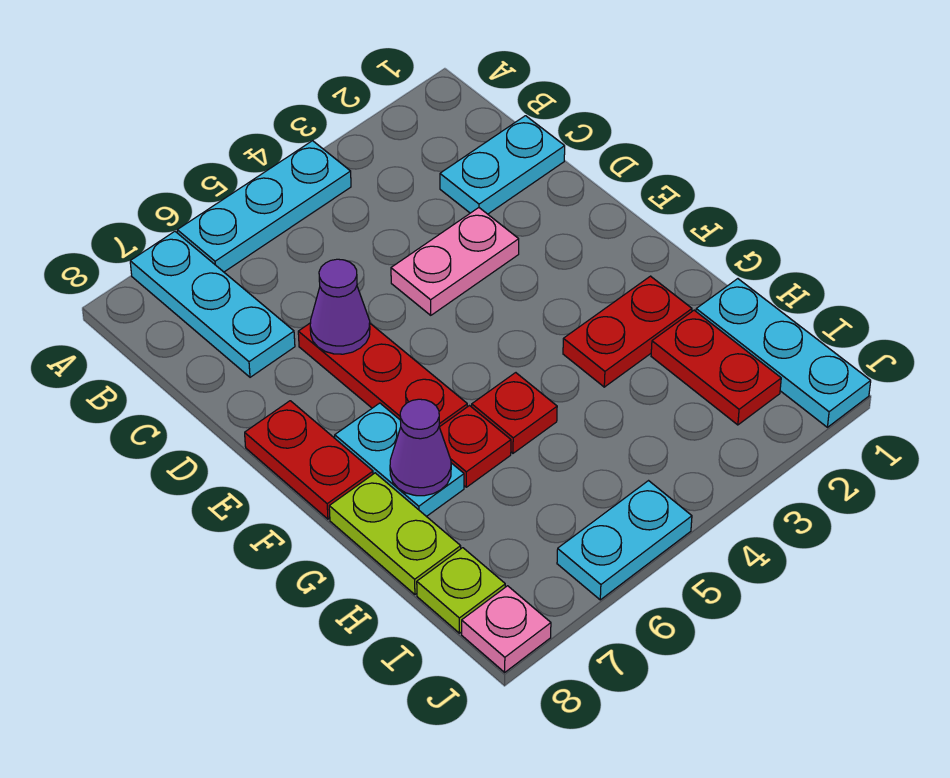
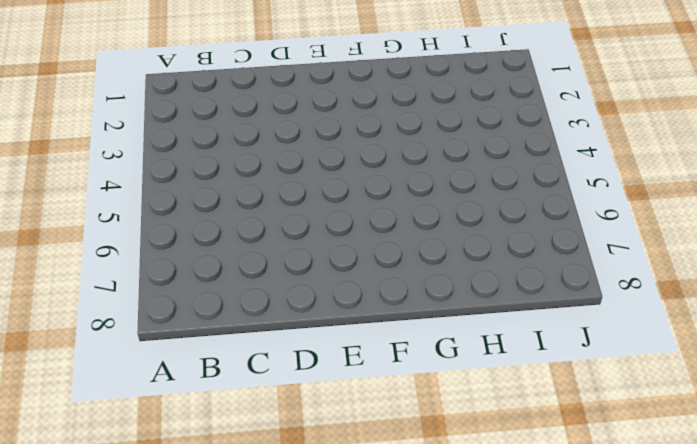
none -> cyan plate A4:A6 level 1
none -> cyan plate A7:C7 level 1
none -> cyan plate C1:C2 level 1

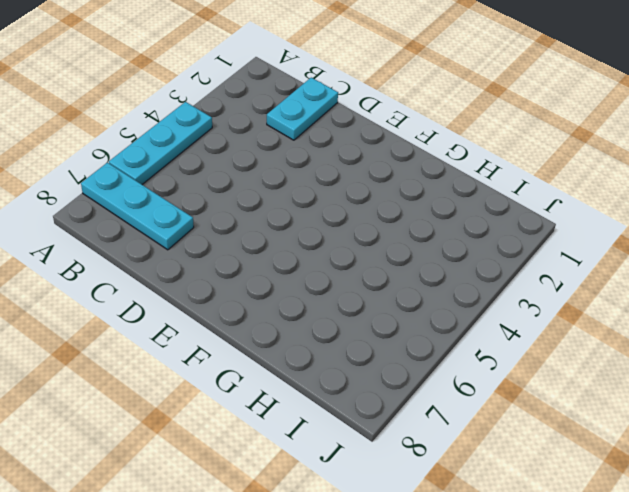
none -> pink plate D3:D4 level 1
none -> red plate D6:F6 level 1
none -> red plate E8:F8 level 1

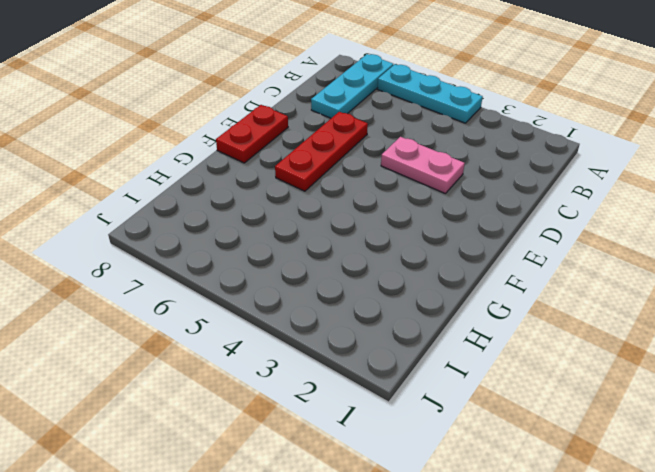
none -> cyan plate C1:C2 level 1
none -> cyan plate F7:G7 level 1
none -> red plate G2:G3 level 1

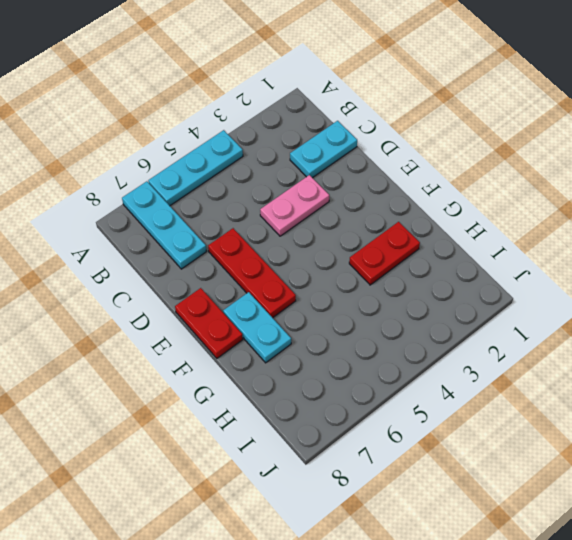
none -> red plate G5 level 1
none -> red plate G6 level 1
none -> lime plate G8:H8 level 1

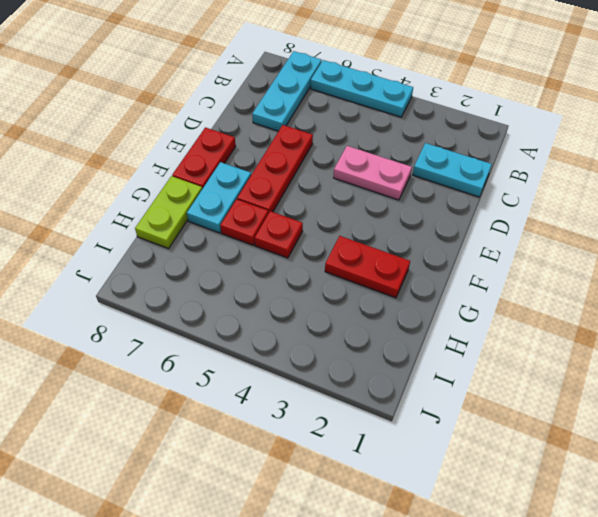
none -> cyan plate H1:J1 level 1
none -> red plate H2:I2 level 1
none -> lime plate I8 level 1

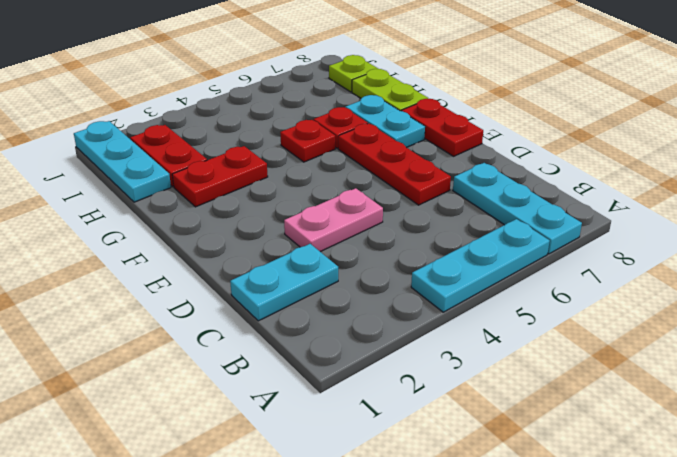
none -> cyan plate J5:J6 level 1
none -> pink plate J8 level 1
none -> purple cone D6 level 2

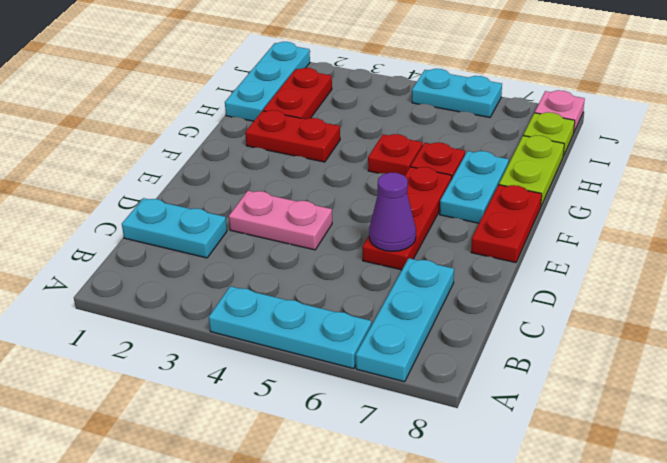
none -> purple cone G7 level 2

